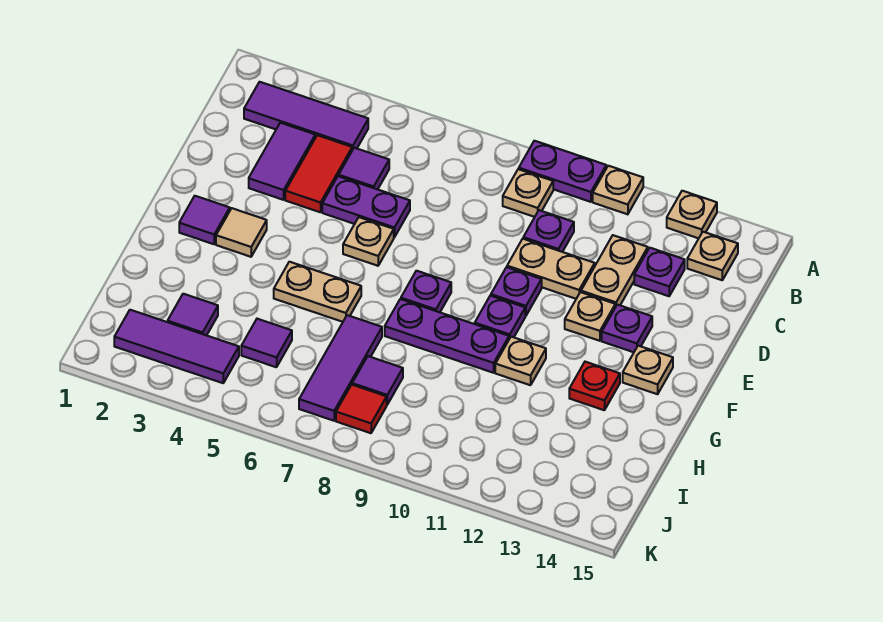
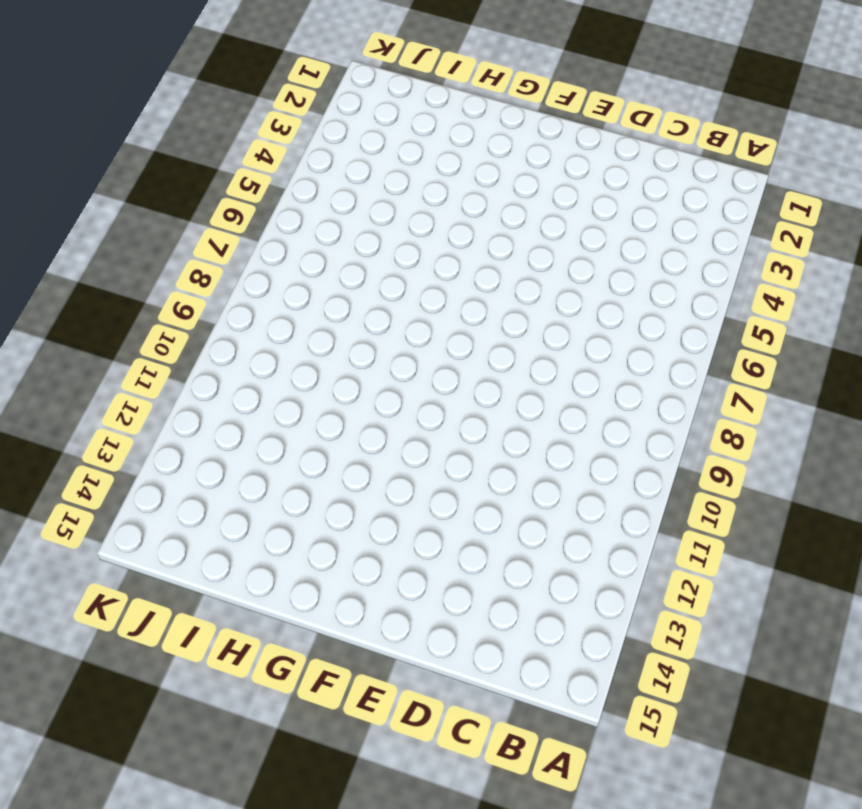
none -> purple plate A9:A10 level 1
none -> tan plate A11 level 1
none -> tan plate A13 level 1
none -> purple tile B2:B4 level 1

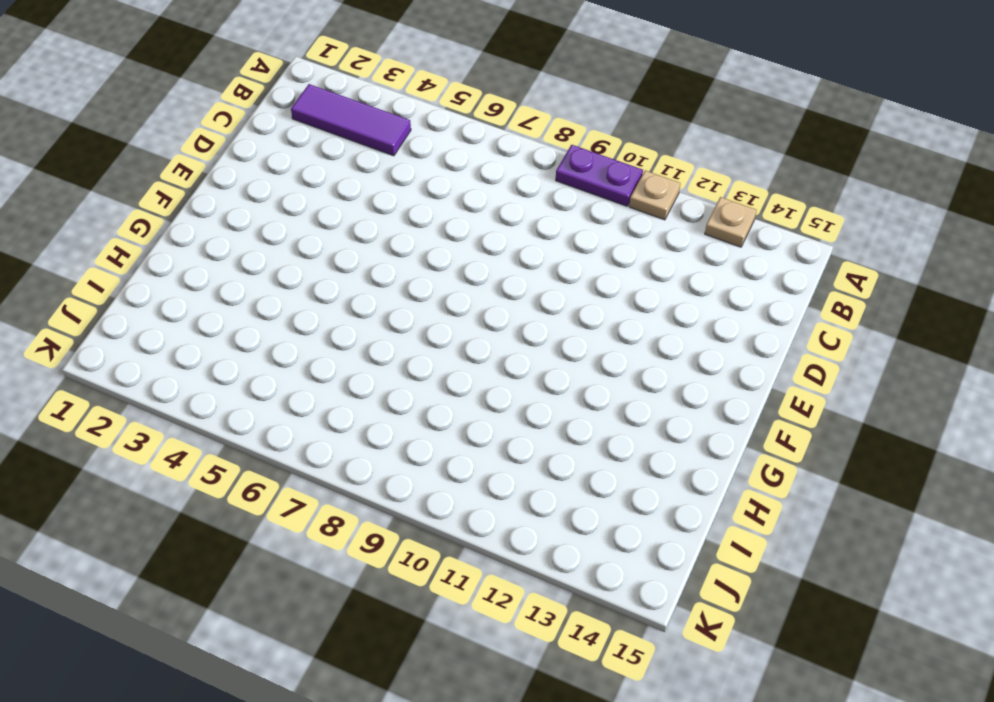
none -> tan plate B9 level 1
none -> tan plate B14 level 1
none -> purple tile C3:D3 level 1
none -> red tile C4:D4 level 1

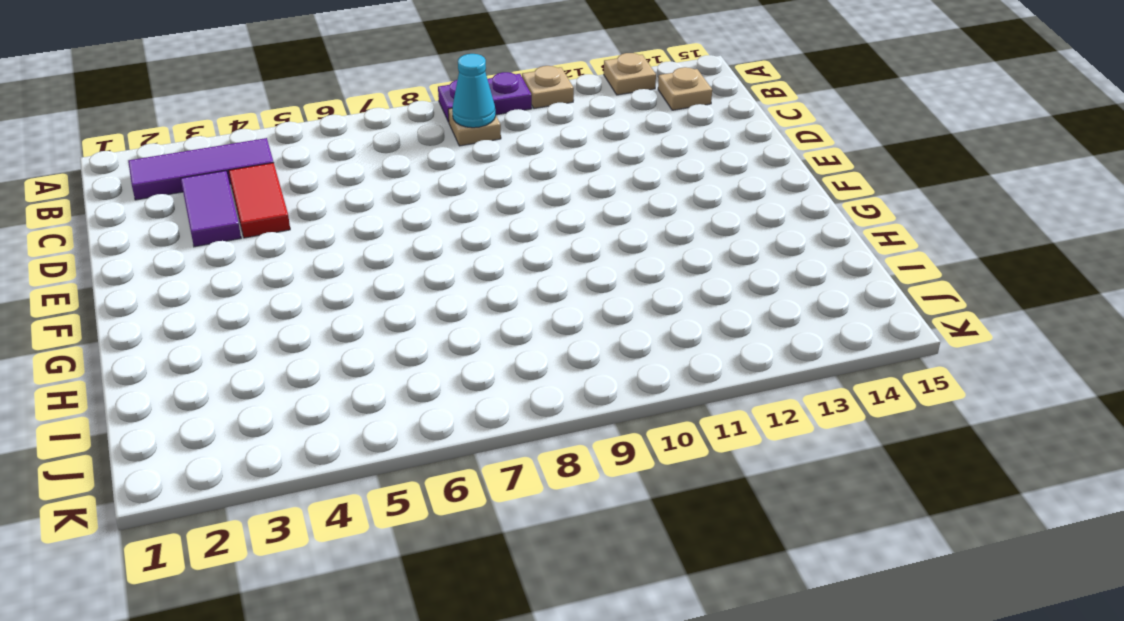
cyan cone B9 level 2 -> none
none -> purple tile C5 level 1
none -> purple plate C10 level 1
none -> tan plate C12:D12 level 1
none -> purple plate C13 level 1

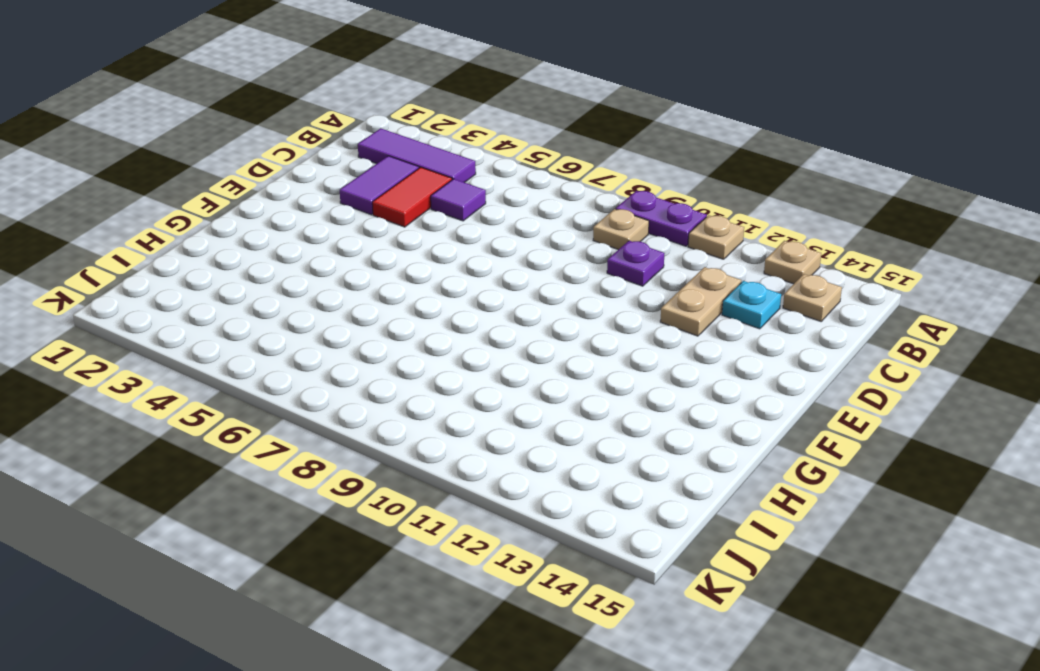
cyan plate C13 level 1 -> purple plate C13 level 1
none -> purple plate D5:D6 level 1
none -> tan plate D10:D11 level 1
none -> tan plate E6 level 1
none -> purple plate E10 level 1

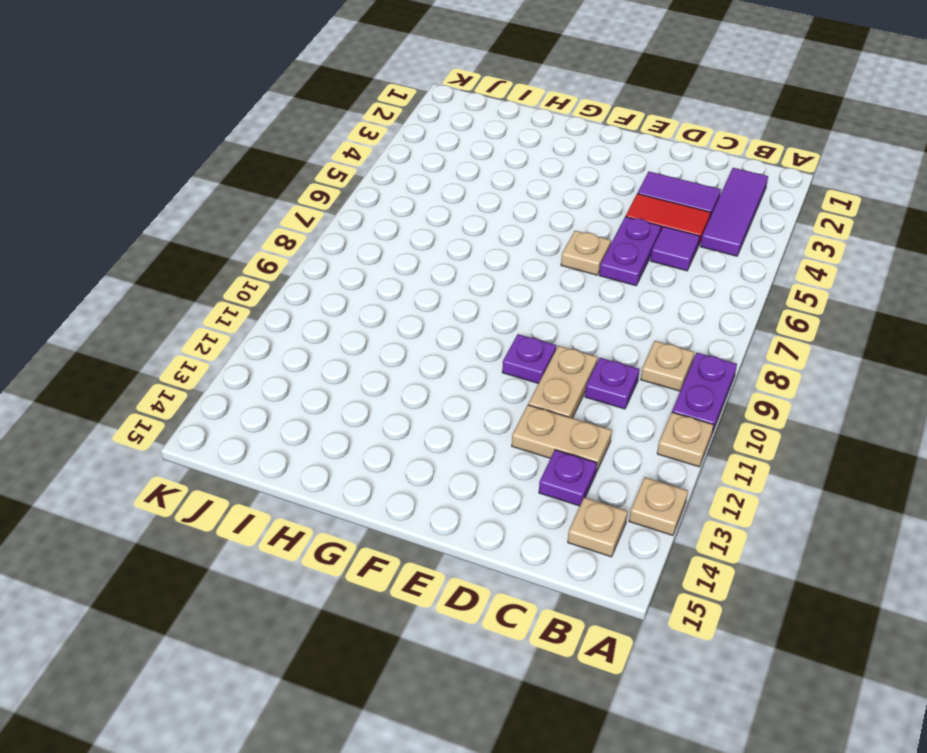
none -> tan plate E12 level 1
none -> purple plate E13 level 1
none -> purple tile F2 level 1
none -> tan tile F3 level 1

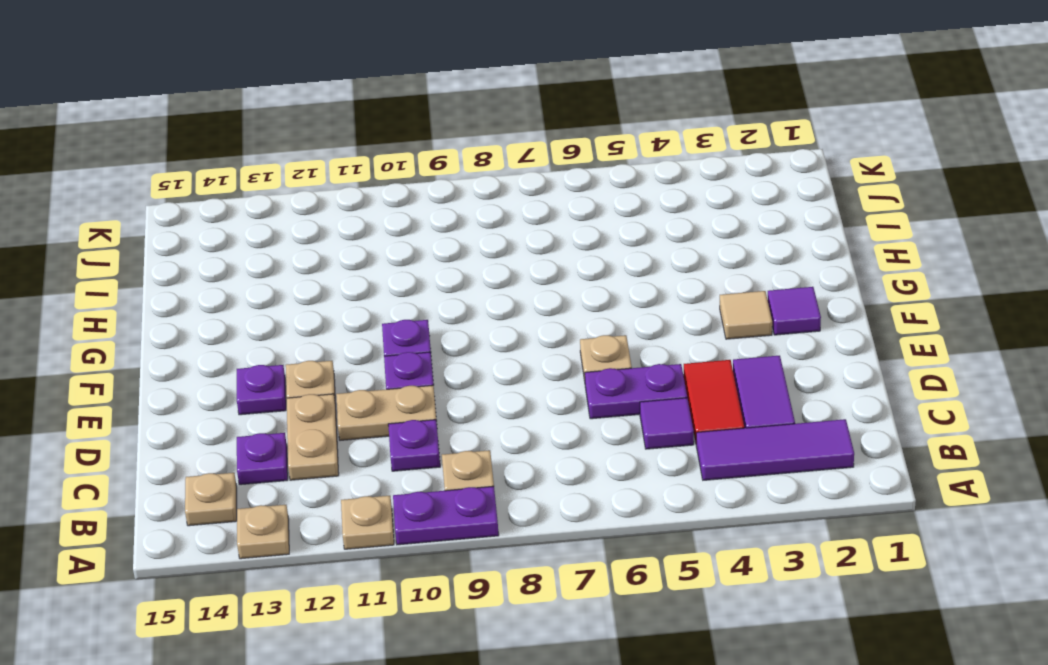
none -> purple plate F8 level 1
none -> tan plate F14 level 1
none -> tan plate G5:G6 level 1
none -> purple plate G8:G10 level 1

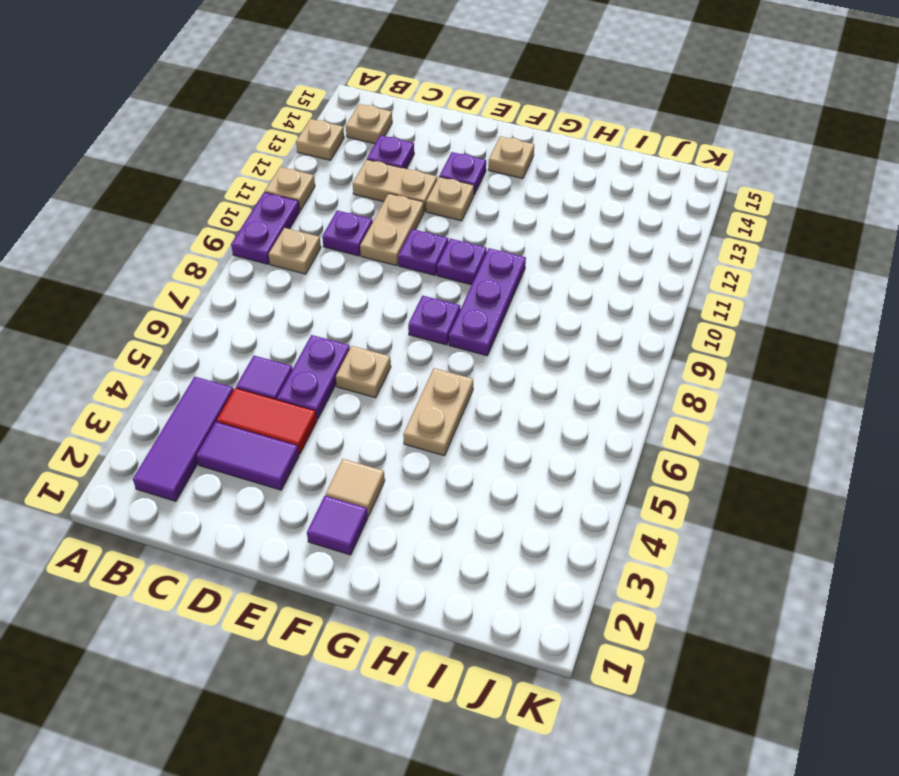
none -> tan plate G11 level 1
none -> red plate G13 level 1
none -> purple tile H7:J7 level 1
none -> purple tile I3 level 1

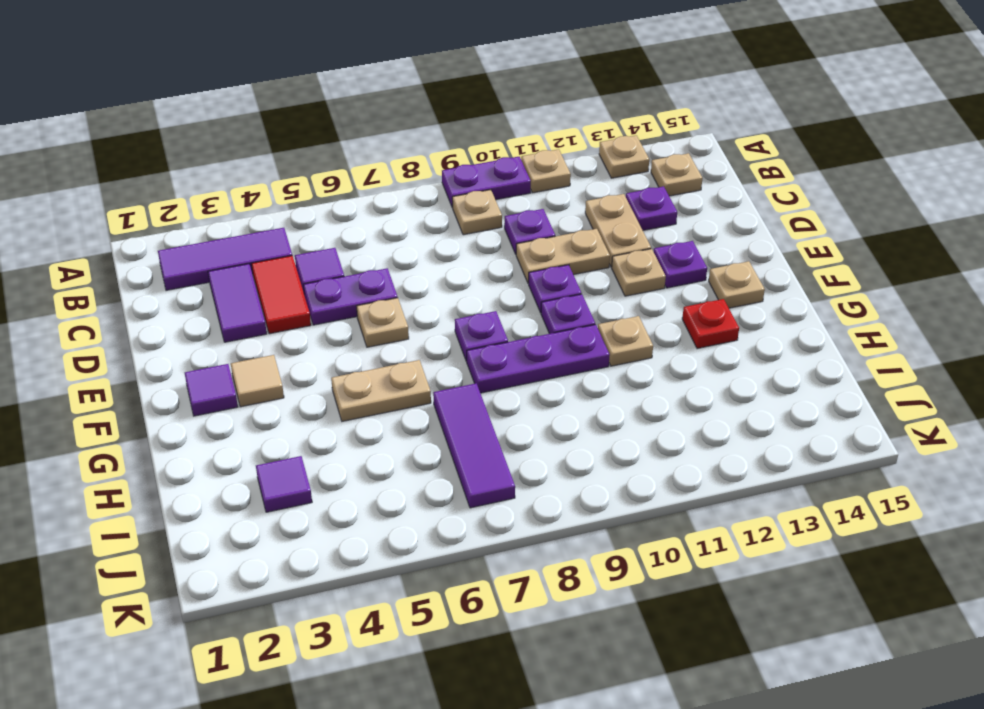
none -> purple tile I5 level 1
none -> purple tile I8 level 1
none -> purple tile J2:J4 level 1
none -> red tile J8 level 1

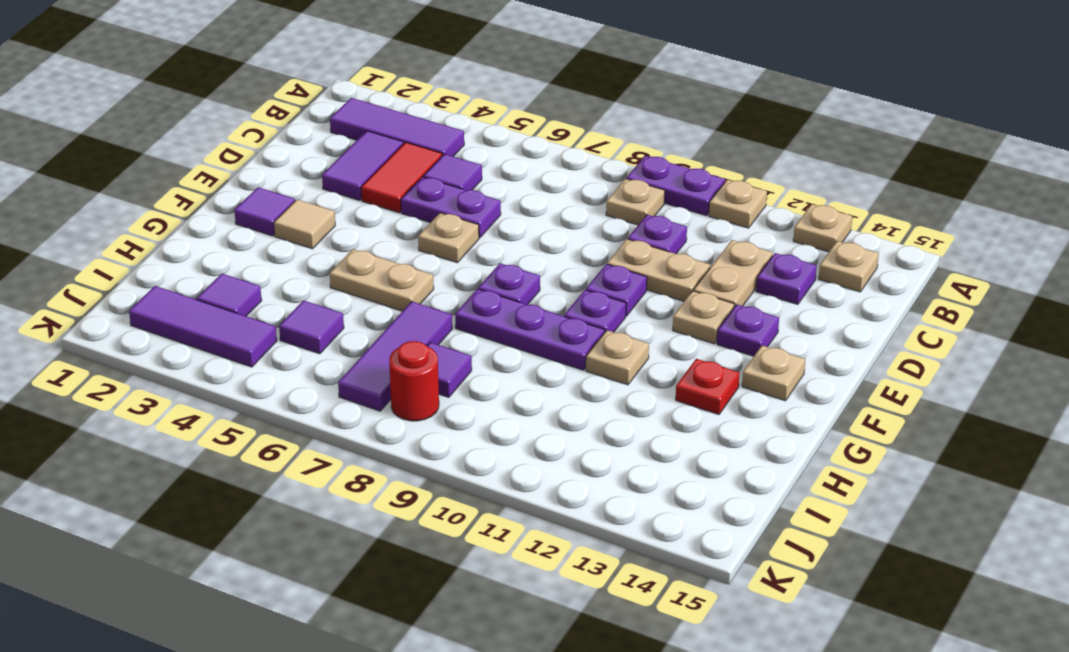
red round brick J8 level 1 -> red tile J8 level 1

